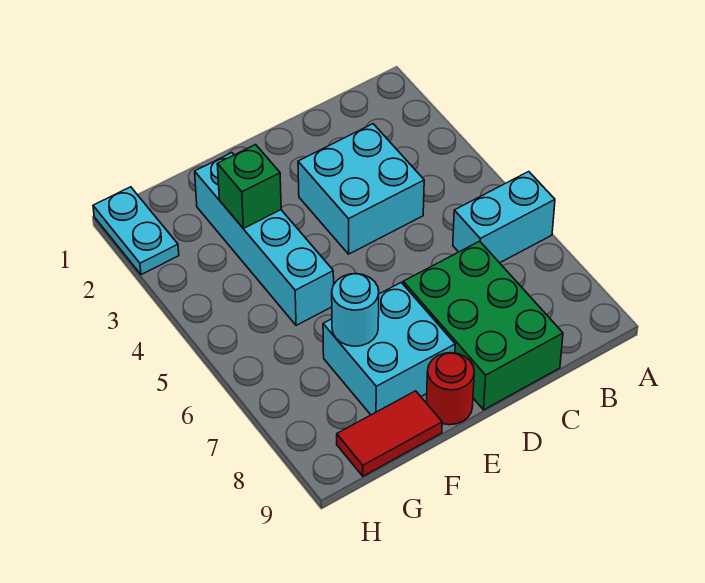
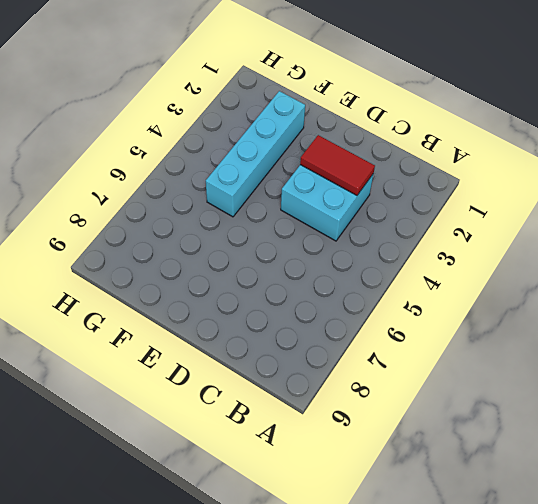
red tile C3:D3 level 2 -> red tile F9:G9 level 1
none -> cyan brick A6:B6 level 1
none -> green brick C7:D9 level 1

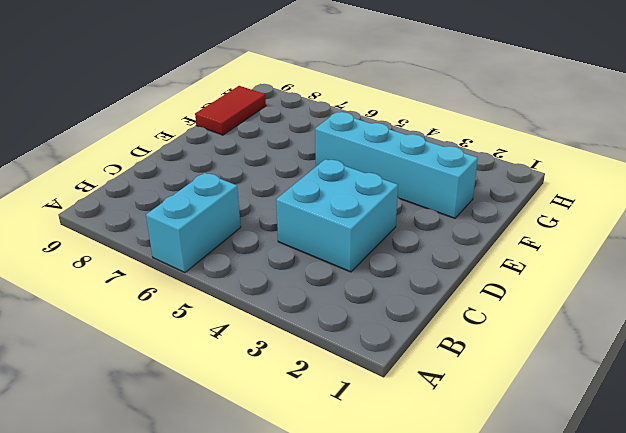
none -> green brick C7:D9 level 1
none -> cyan brick E7:F8 level 1

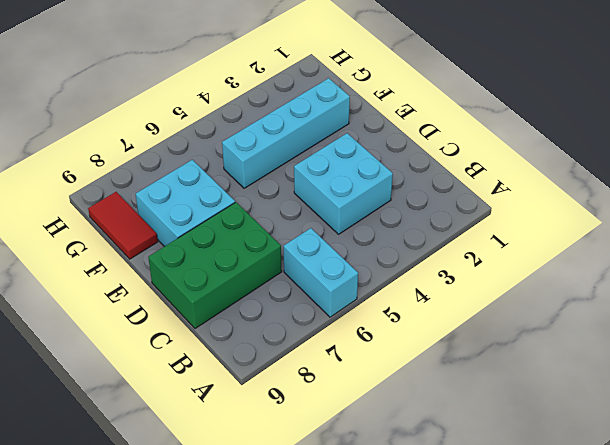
none -> red round brick E9 level 1
none -> cyan plate H1:H2 level 1

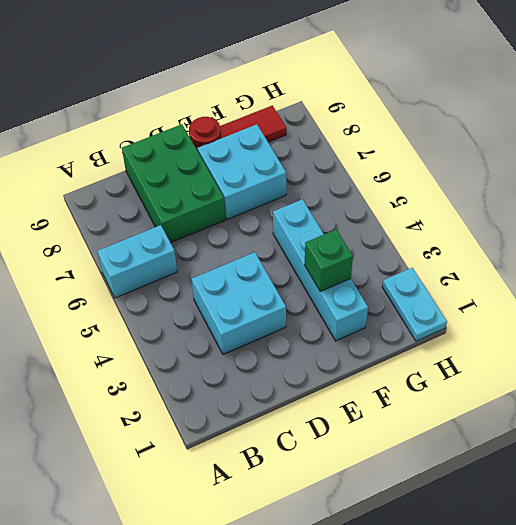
none -> cyan round brick F7 level 2

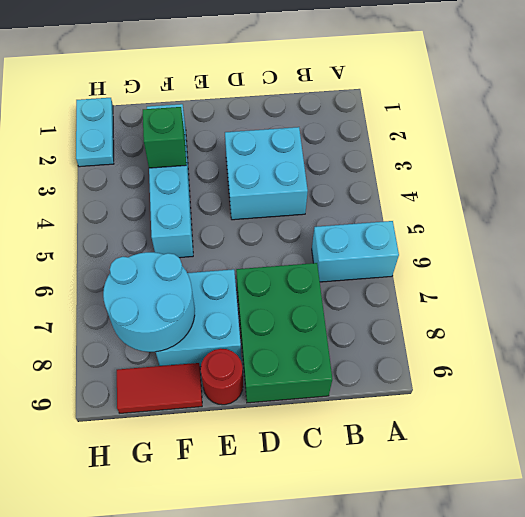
cyan round brick F7:G8 level 2 -> cyan round brick F7 level 2

